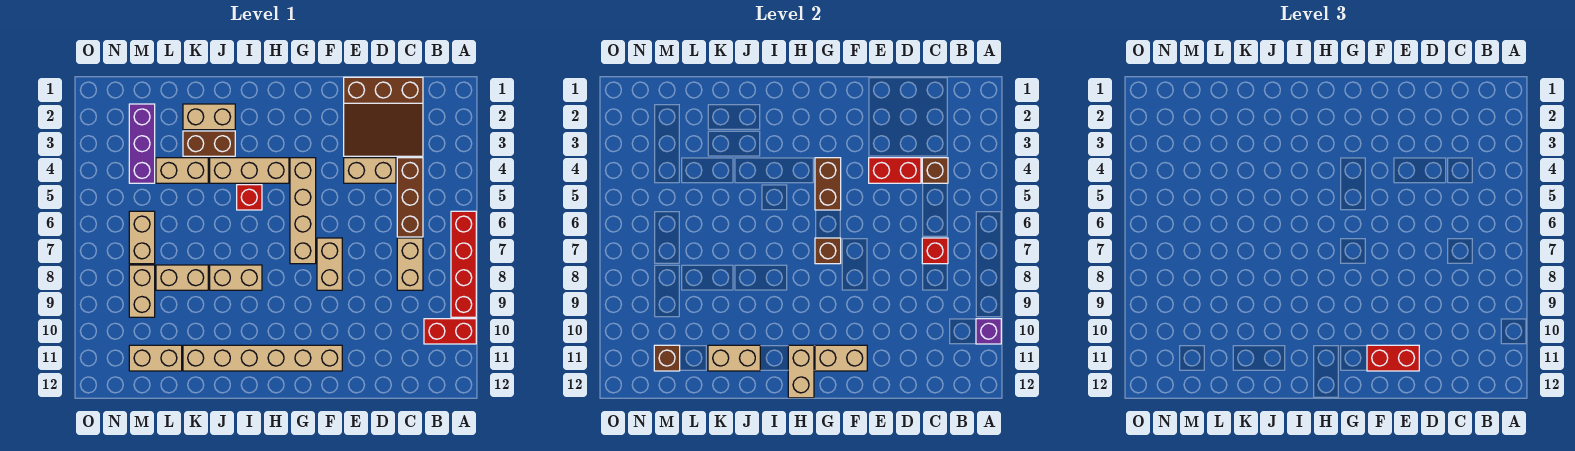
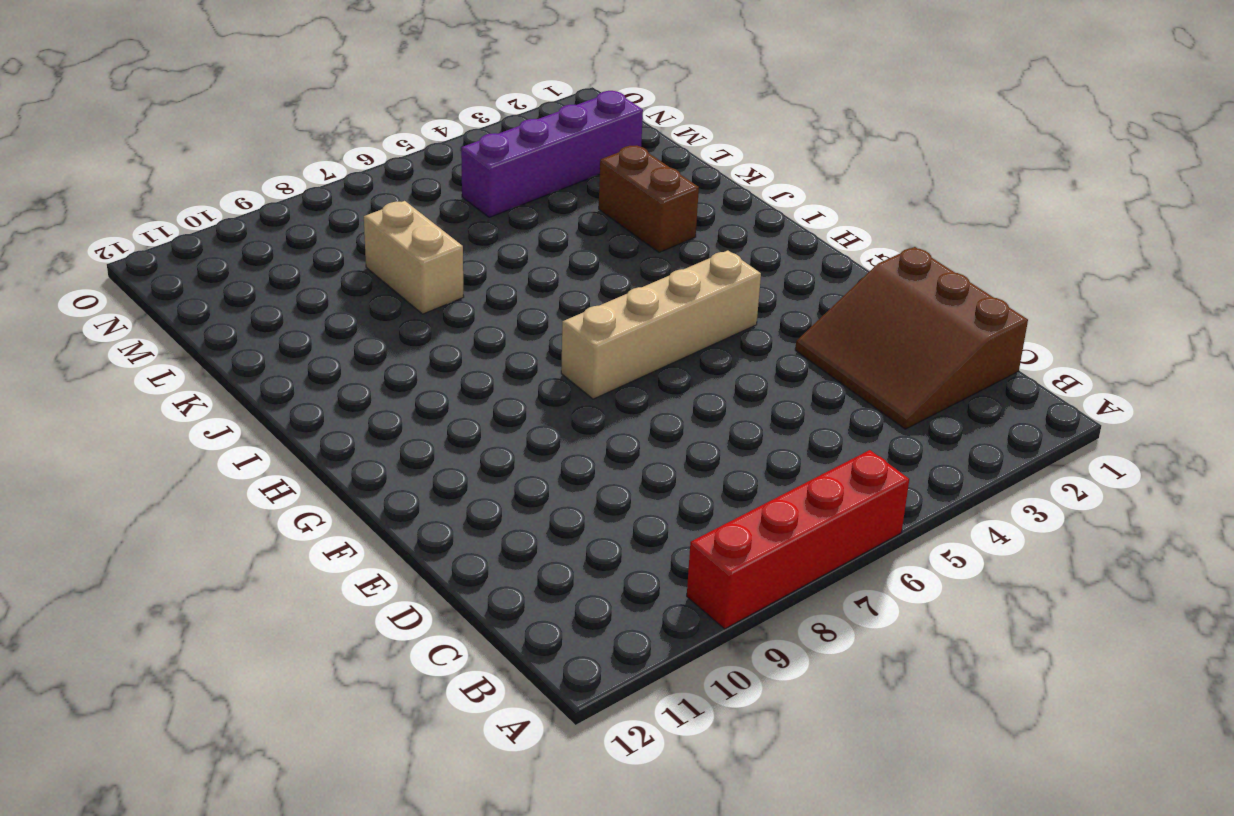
purple brick M2:M5 level 1 -> purple brick M2:M4 level 1
none -> red brick A10:B10 level 1
none -> brown brick C4:C6 level 1
none -> tan brick C7:C8 level 1
none -> tan brick D4:E4 level 1

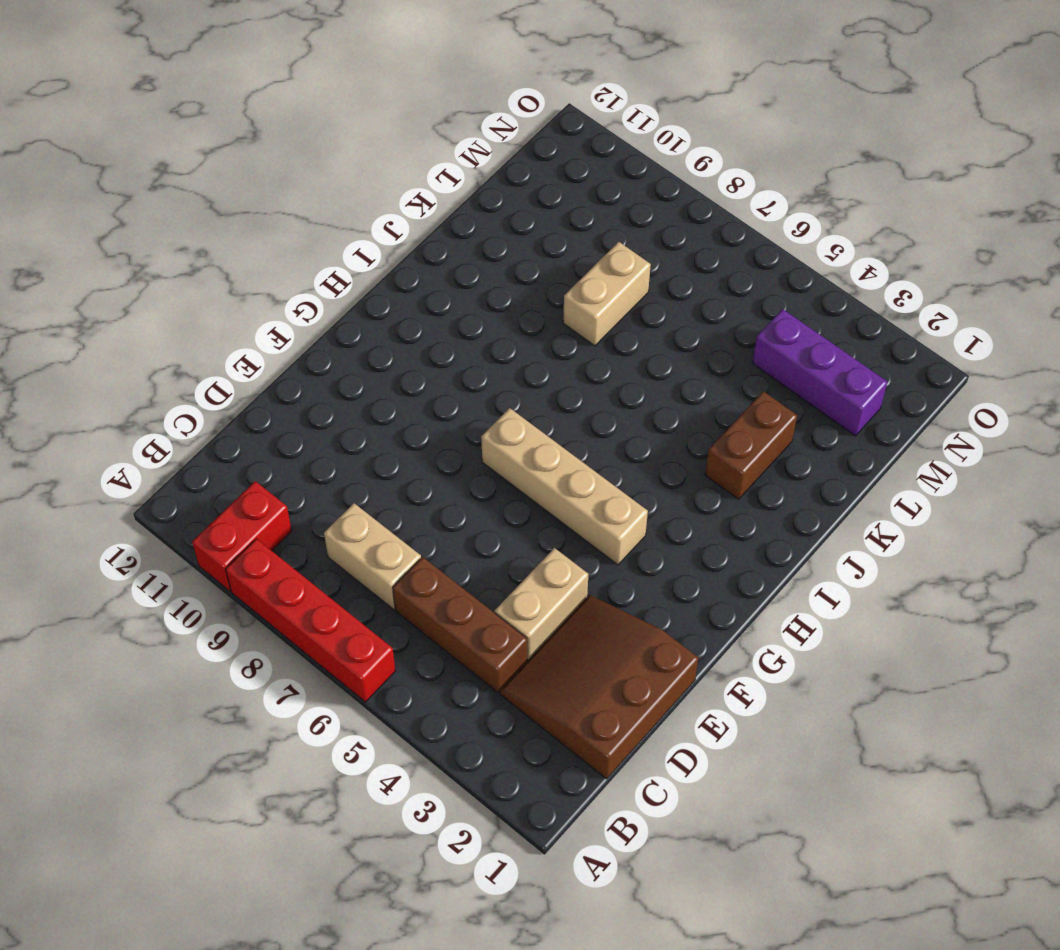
none -> tan brick F7:F8 level 1
none -> tan brick F11:K11 level 1
none -> tan brick H4:J4 level 1
none -> red brick I5 level 1

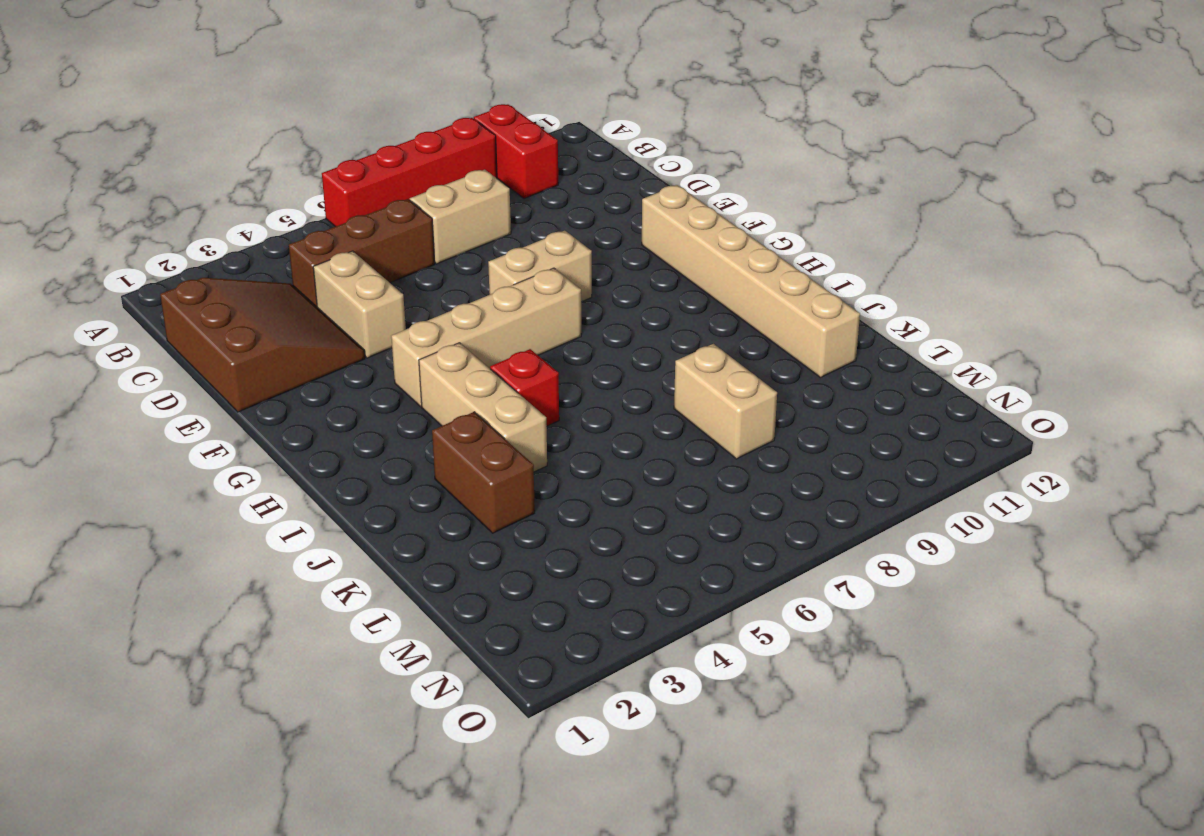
none -> tan brick I8:J8 level 1
none -> tan brick J2:K2 level 1
none -> tan brick K4:L4 level 1
none -> tan brick L11:M11 level 1

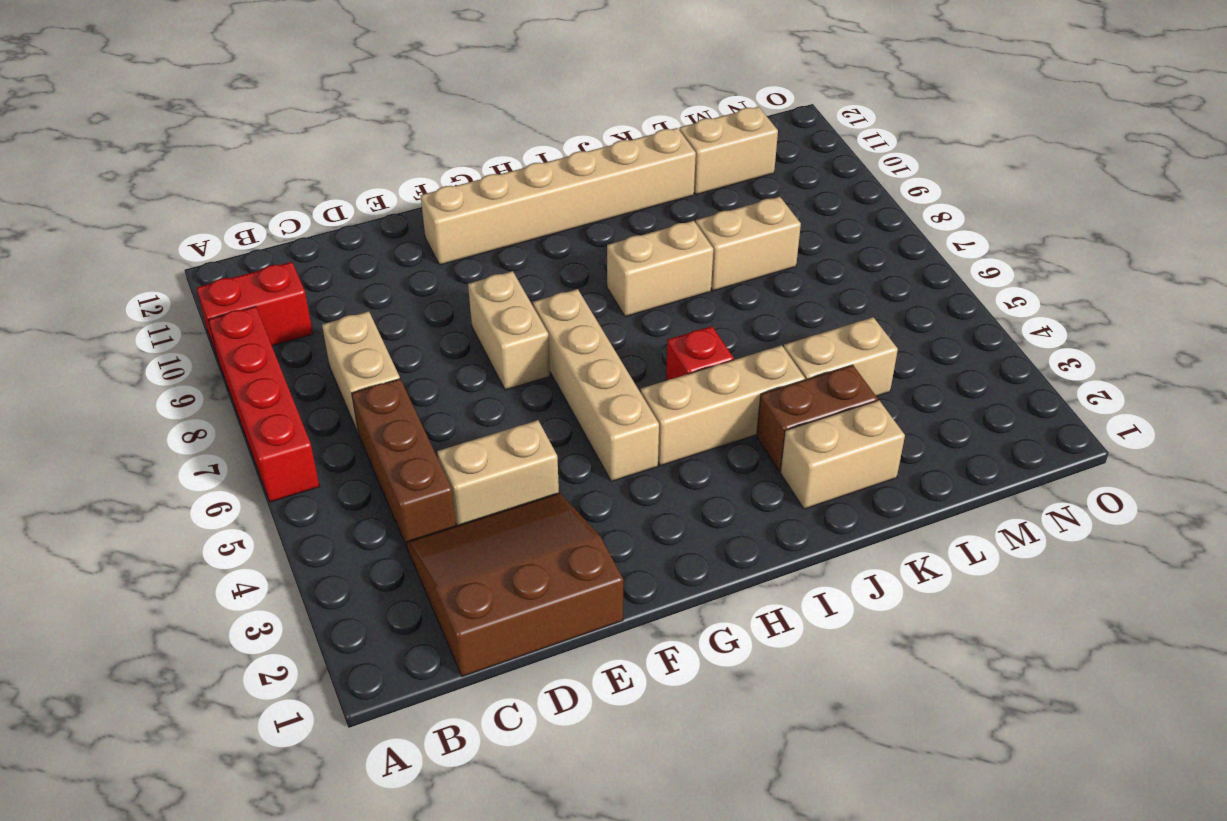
none -> purple brick M2:M4 level 1
none -> tan brick M6:M7 level 1
none -> tan brick M8:M9 level 1
none -> purple brick A10 level 2

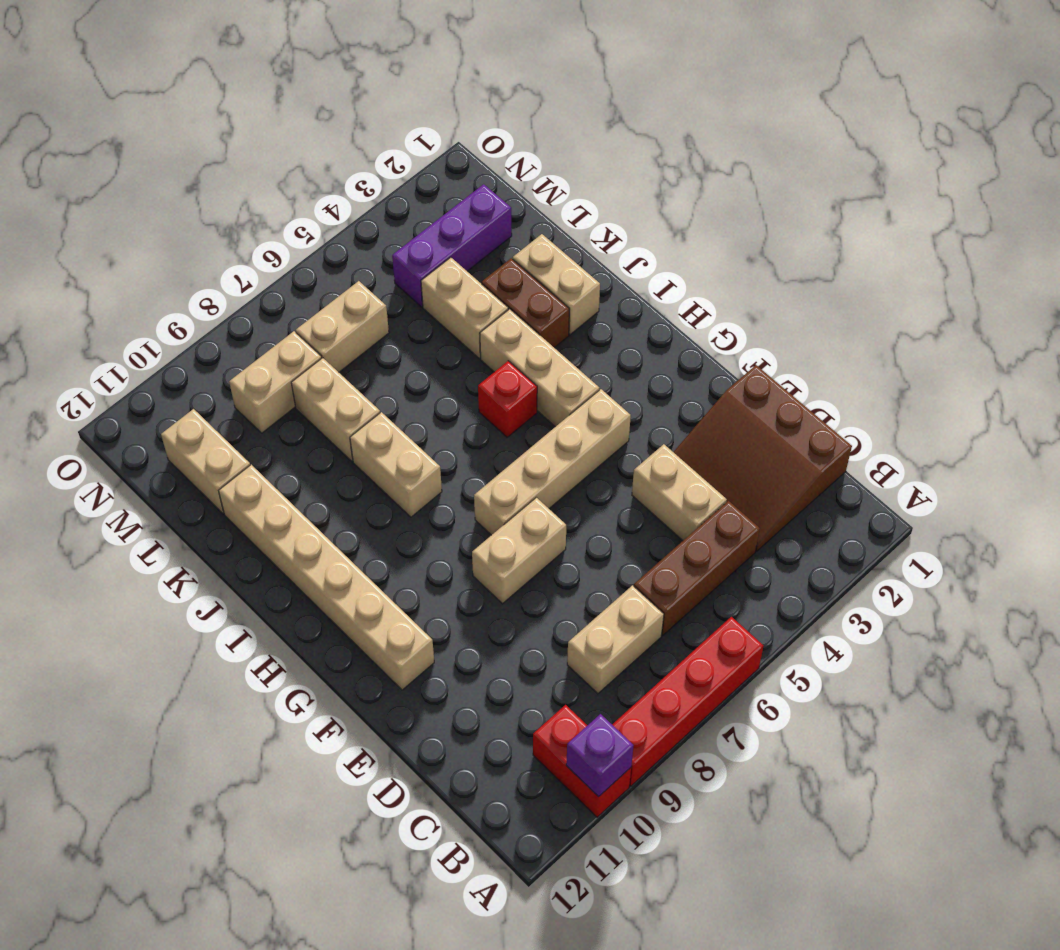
none -> brown brick C4 level 2
none -> red brick C7 level 2
none -> red brick D4:E4 level 2
none -> tan brick F11:G11 level 2

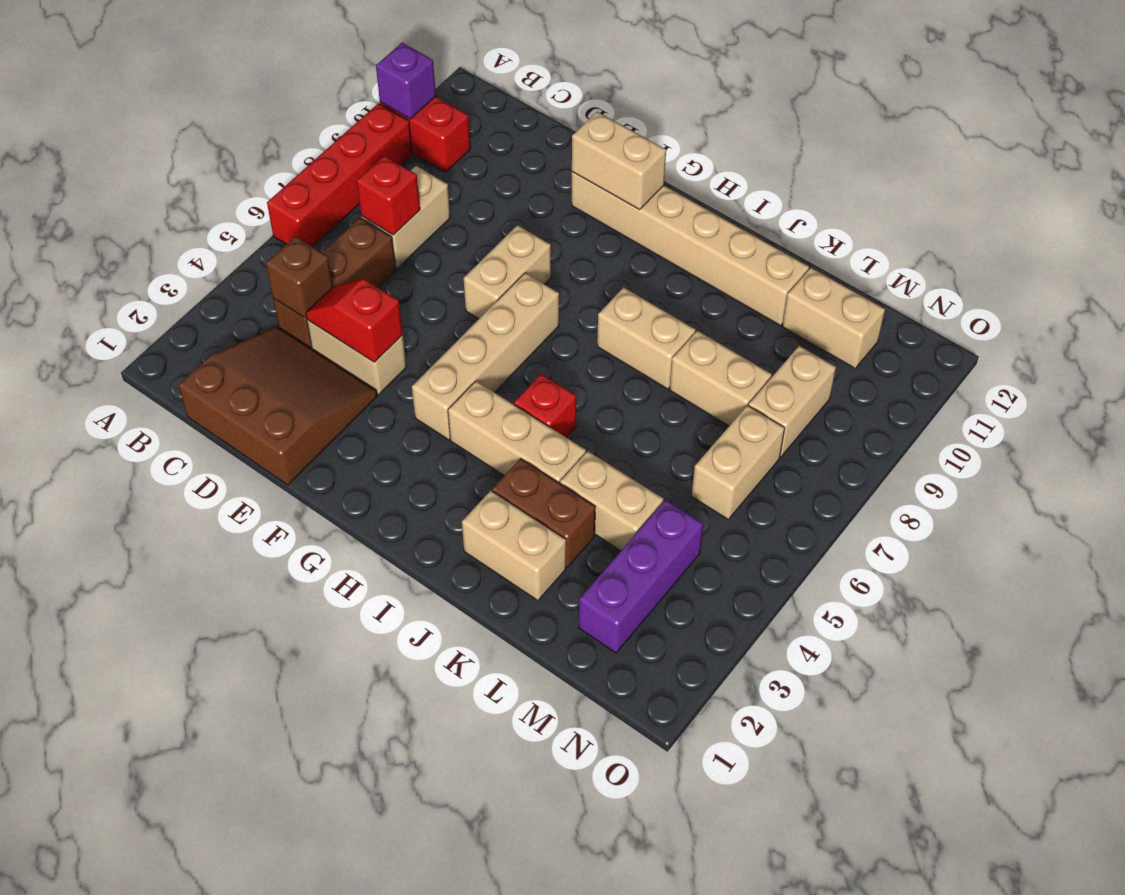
red slope D4:E4 level 2 top E -> red brick D4:E4 level 2
none -> brown brick G4:G5 level 2
none -> brown brick G7 level 2
none -> tan brick H11:H12 level 2
none -> tan brick J11:K11 level 2

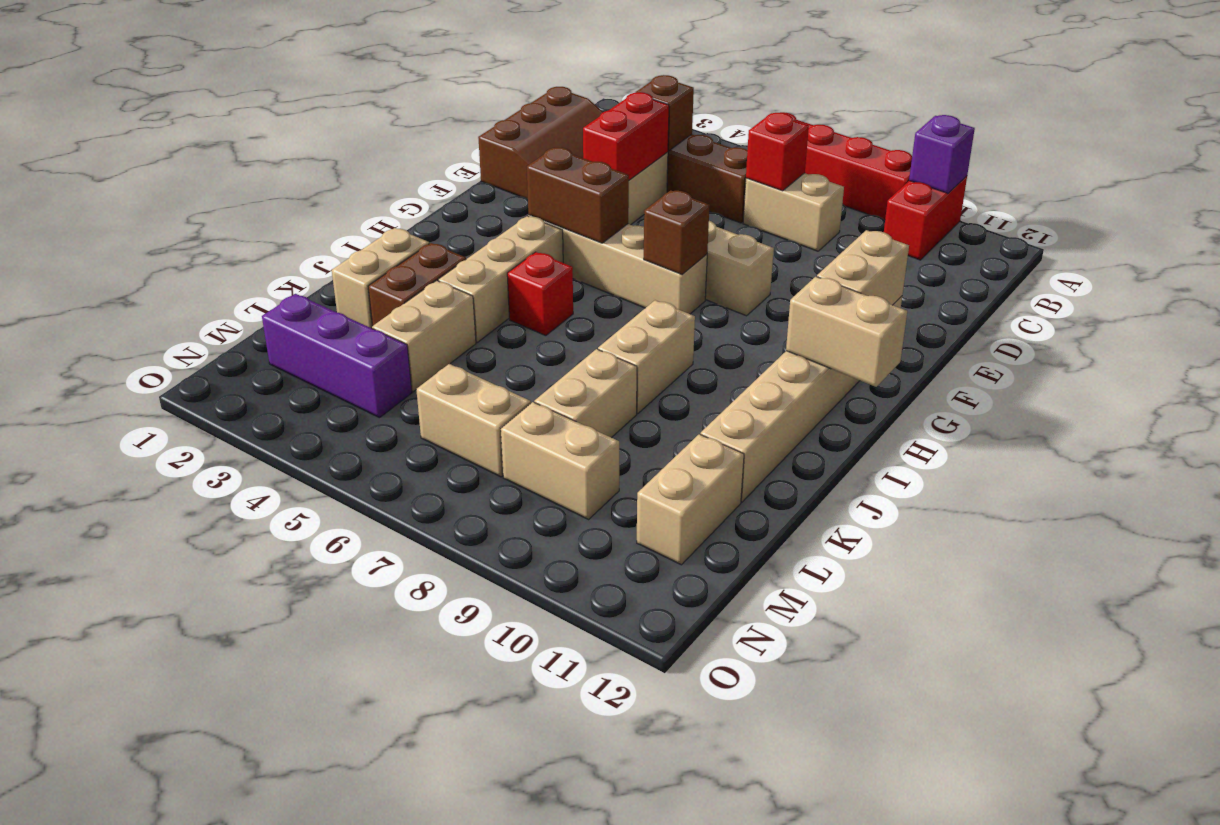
none -> tan brick J11:K11 level 2
none -> brown brick M11 level 2
none -> red brick E11:F11 level 3

